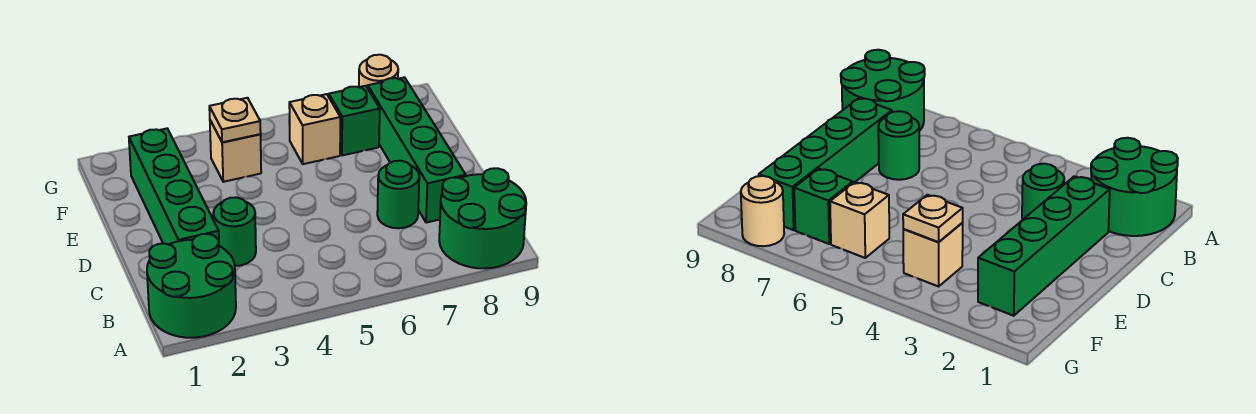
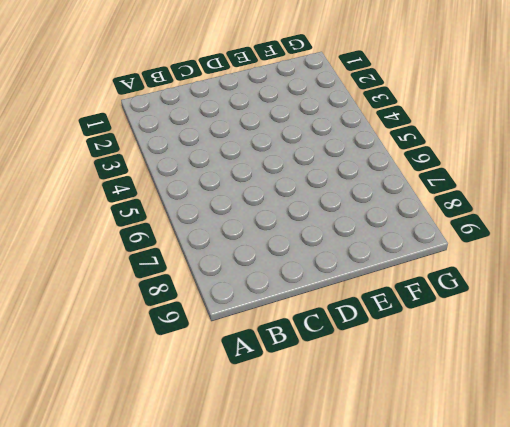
none -> green round brick A1:B2 level 1
none -> green round brick A8:B9 level 1

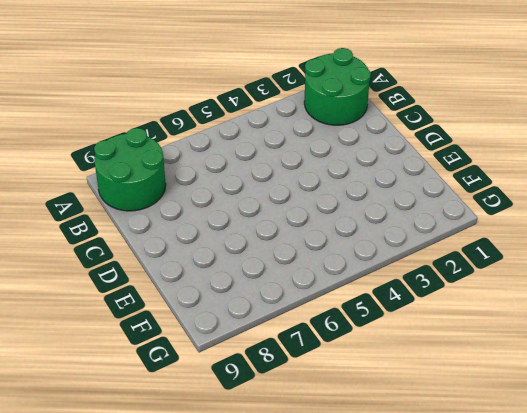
none -> green brick C2:F2 level 1
none -> green round brick C3 level 1

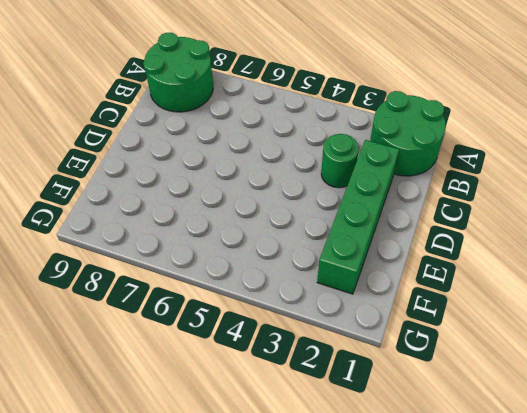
none -> green round brick C7 level 1
none -> green brick C8:F8 level 1

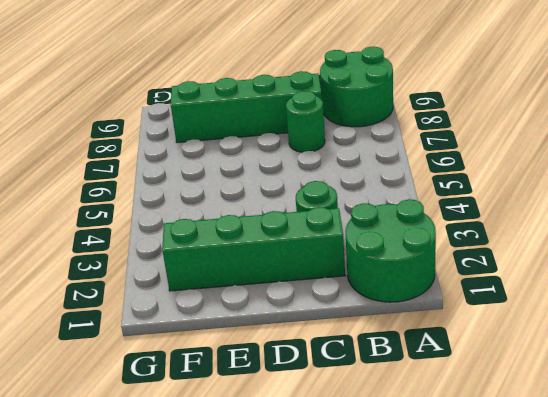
none -> tan brick F4 level 1
none -> tan brick F6 level 1

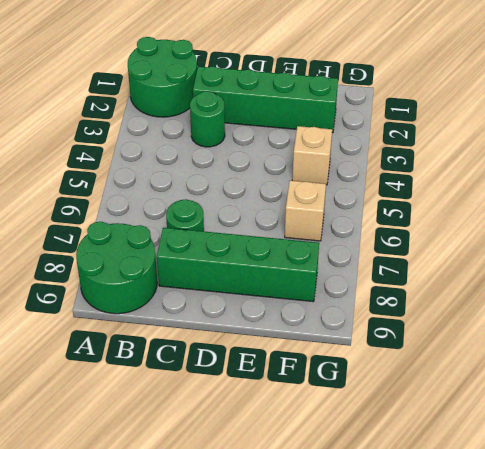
none -> green brick F7 level 1
none -> tan round brick G8 level 1

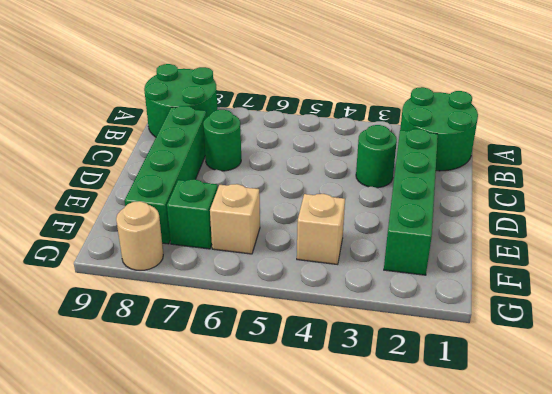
none -> tan plate F4 level 2

